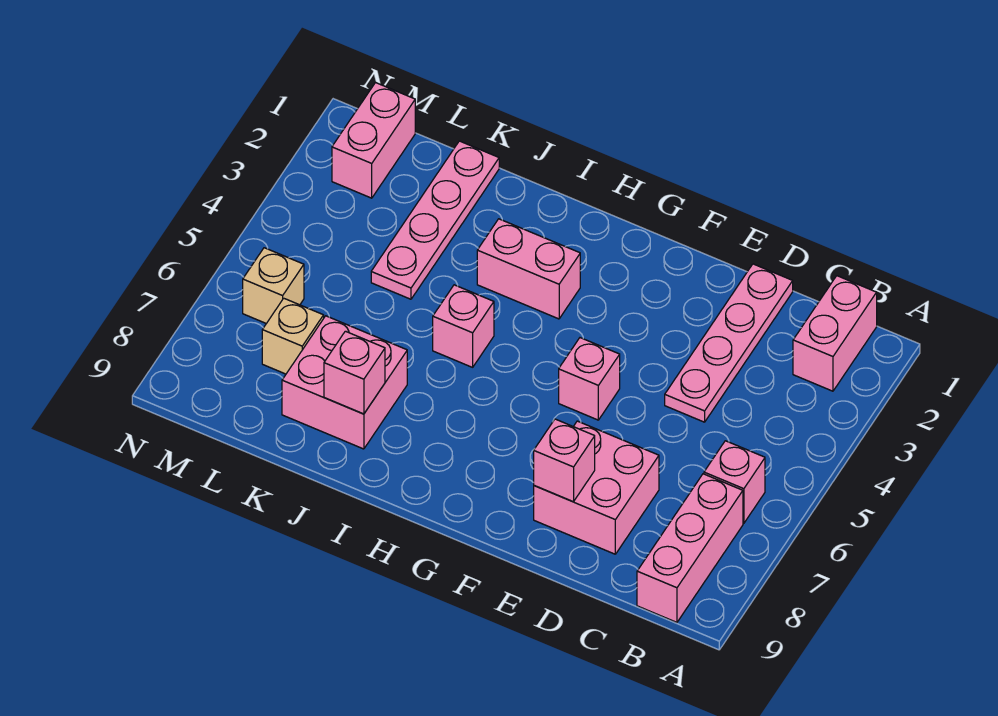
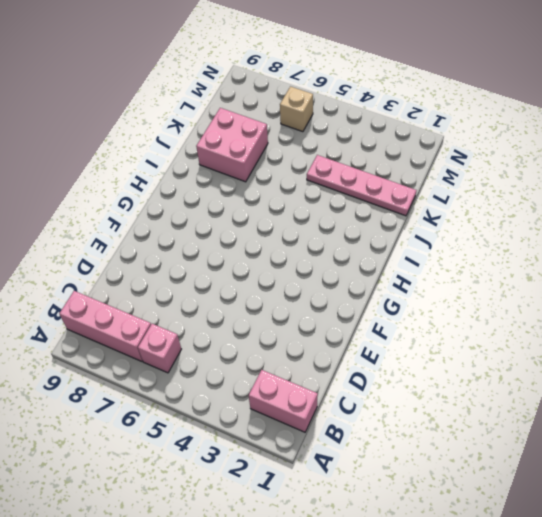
none -> pink plate D1:D4 level 1
none -> pink brick D7:E8 level 1
none -> pink brick F5 level 1

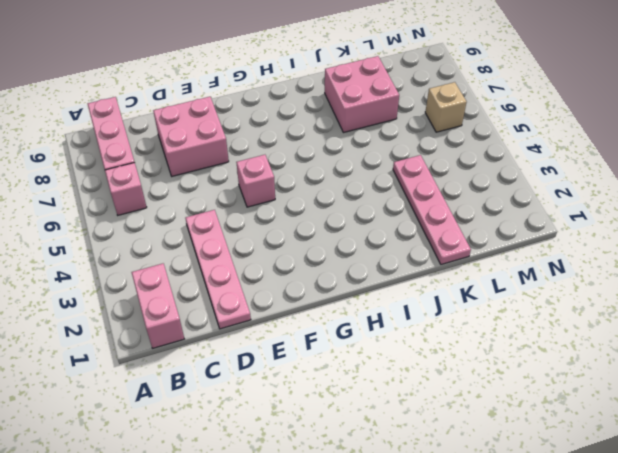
none -> pink brick H3:I3 level 1
none -> pink brick I5 level 1
none -> tan brick L7 level 1

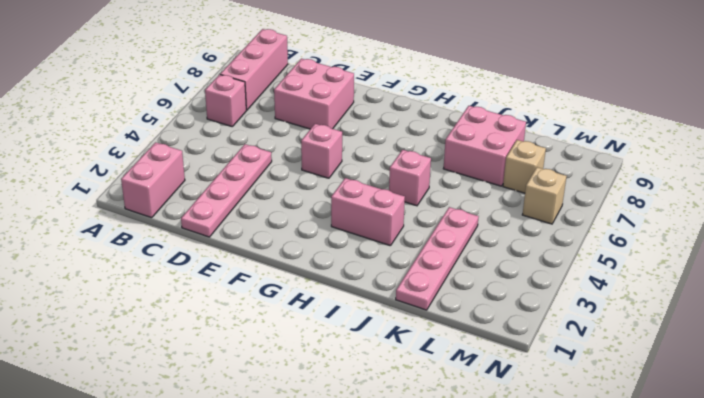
none -> pink brick M1:M2 level 1
none -> pink brick E8 level 2
none -> pink brick J8 level 2

